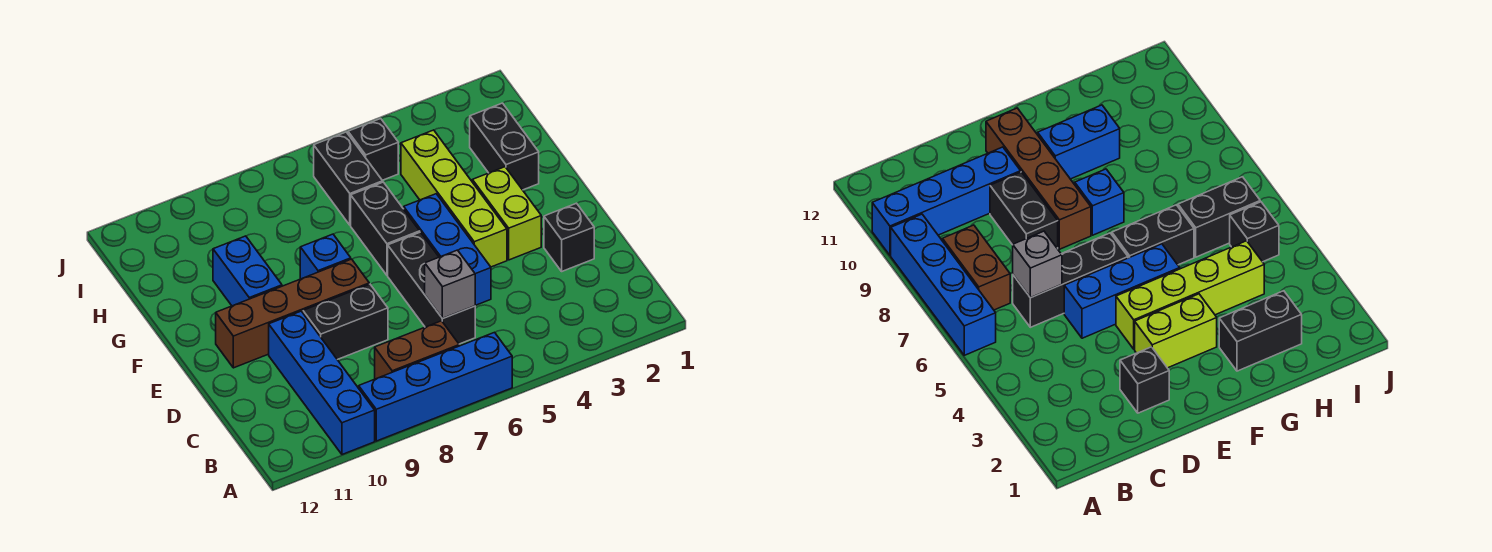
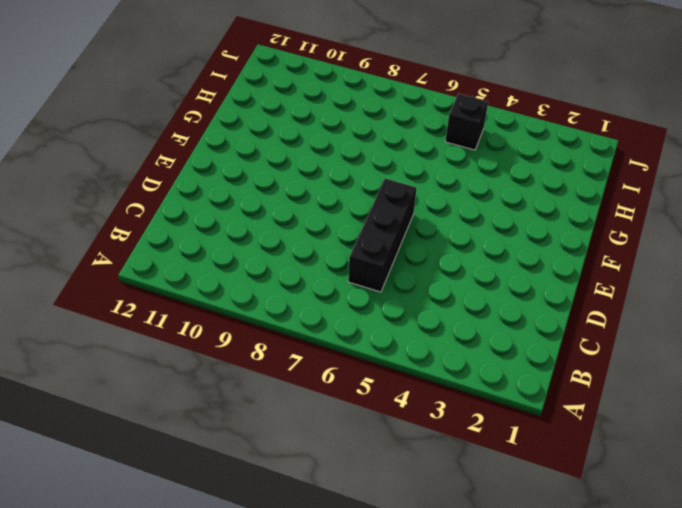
none -> blue brick A6:A9 level 1
none -> blue brick A10:D10 level 1
none -> brown brick B7:B8 level 1

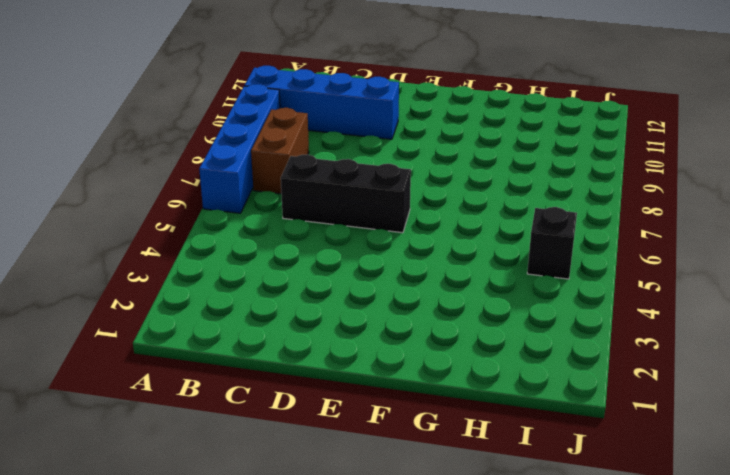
none -> black brick D2 level 1
none -> blue brick D5:F5 level 1
none -> black brick D8:D9 level 1

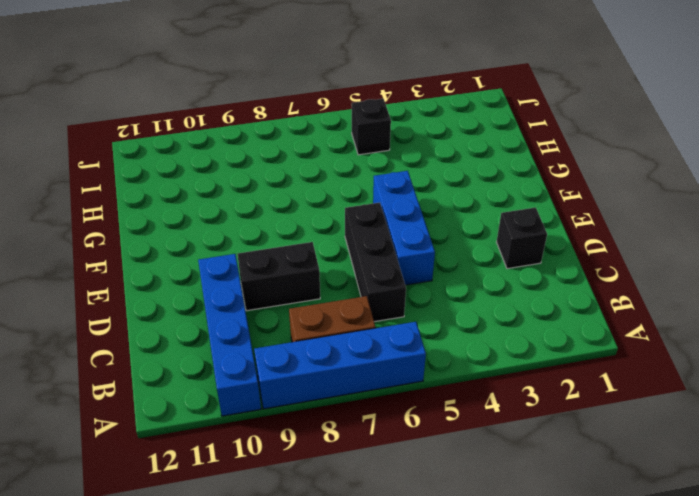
none -> lime brick E3:F3 level 1
none -> lime brick E4:H4 level 1
none -> brown brick E8:E11 level 1

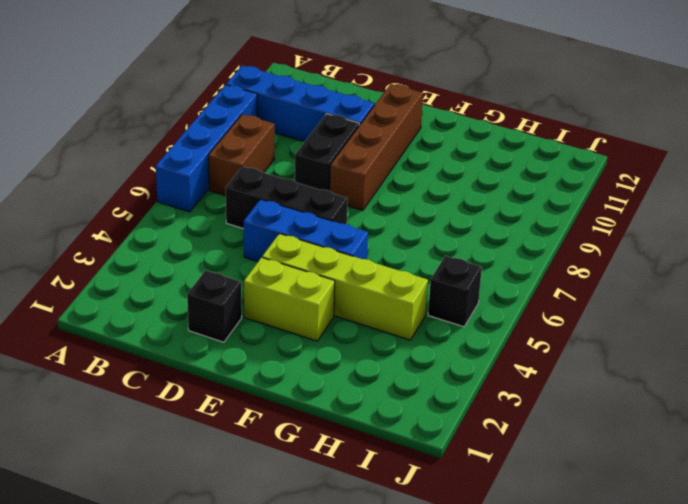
none -> black brick F6:G6 level 1
none -> blue brick F8 level 1
none -> blue brick F10:G10 level 1

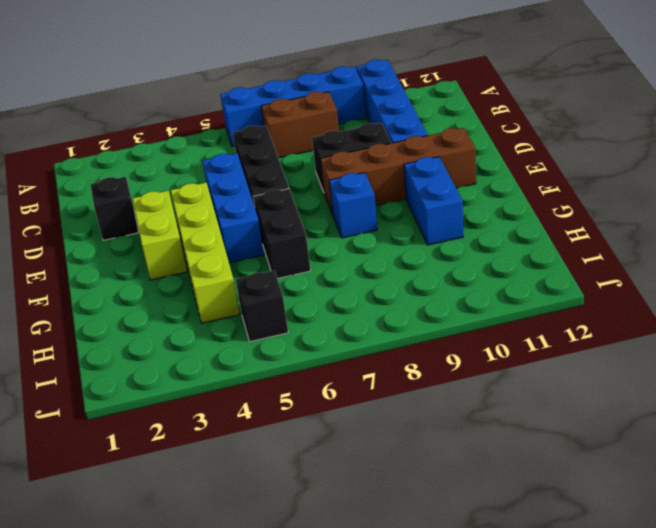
none -> black brick G2:H2 level 1
none -> black brick H6:I6 level 1
none -> grey brick C6 level 2

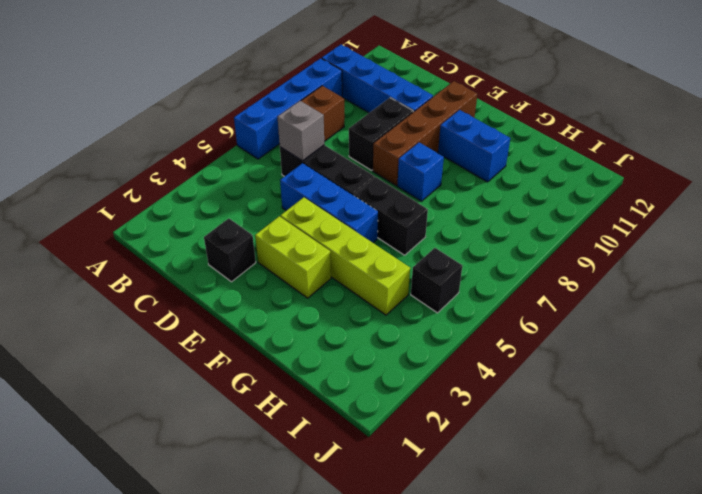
none -> black brick G2:H2 level 1
none -> black brick H6:I6 level 1

